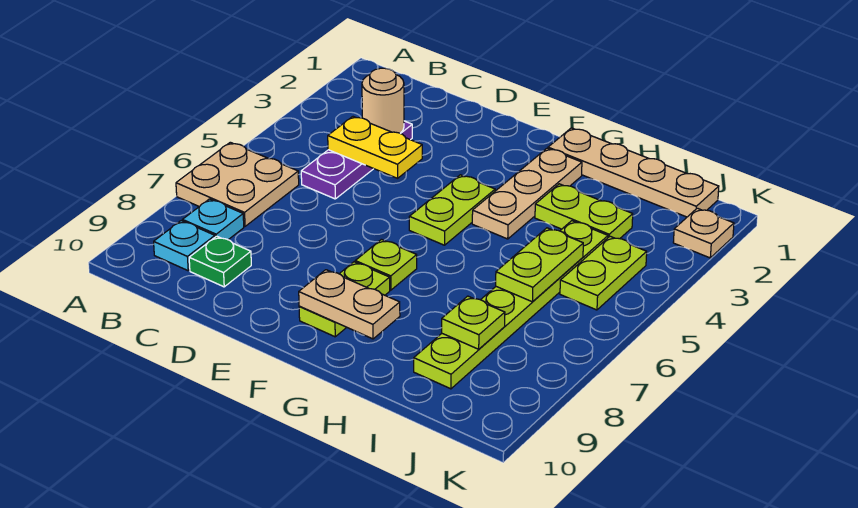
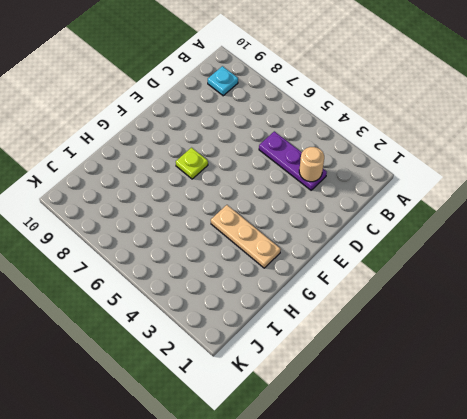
none -> tan plate A6:B7 level 1
none -> cyan plate B8 level 1
none -> green plate C9 level 1

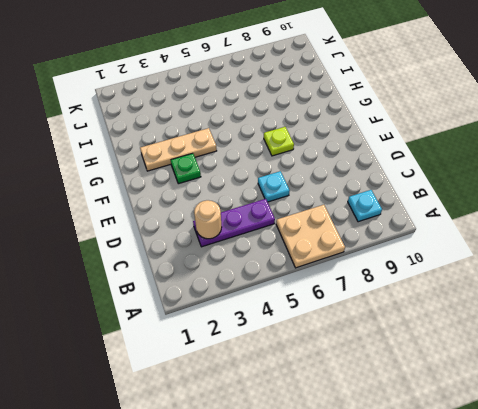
cyan plate D6 level 1 -> cyan plate B8 level 1
green plate F3 level 1 -> green plate C9 level 1
none -> lime plate F4:F5 level 1
none -> lime plate F8:F9 level 1
none -> tan plate G1:J1 level 1

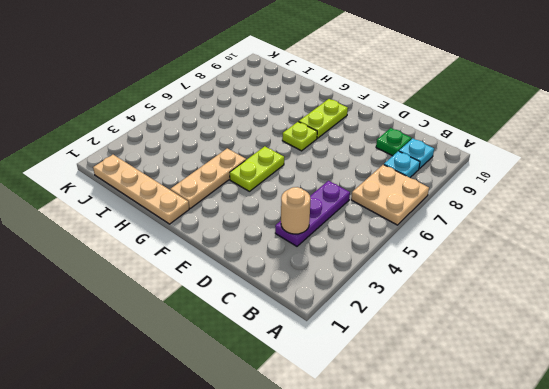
none -> lime plate H3:I3 level 1
none -> lime plate I4:I9 level 1
none -> lime plate J4:J5 level 1

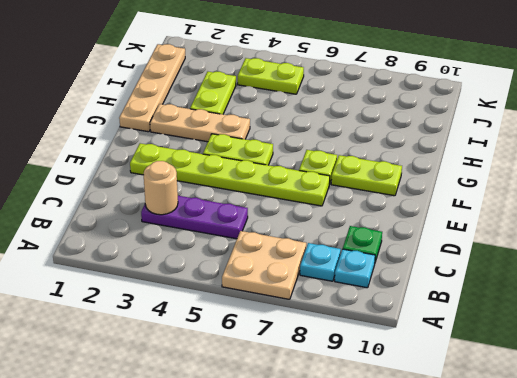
lime plate E2:E7 level 1 -> lime plate I4:I9 level 1
none -> tan plate K2 level 1
none -> yellow plate C4:D4 level 2
none -> tan plate F9:G9 level 2

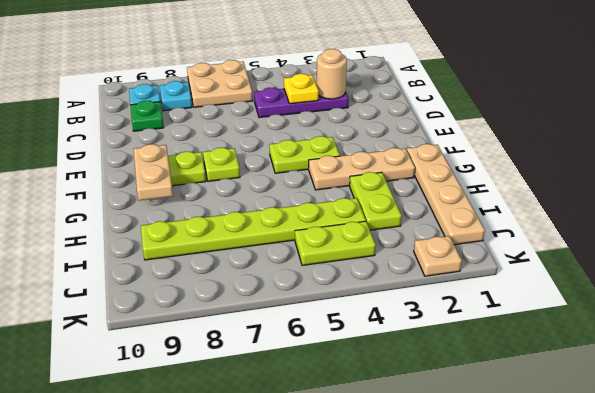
yellow plate C4 level 2 -> yellow plate C4:D4 level 2
none -> lime plate I5:I6 level 2
none -> lime plate I8 level 2

